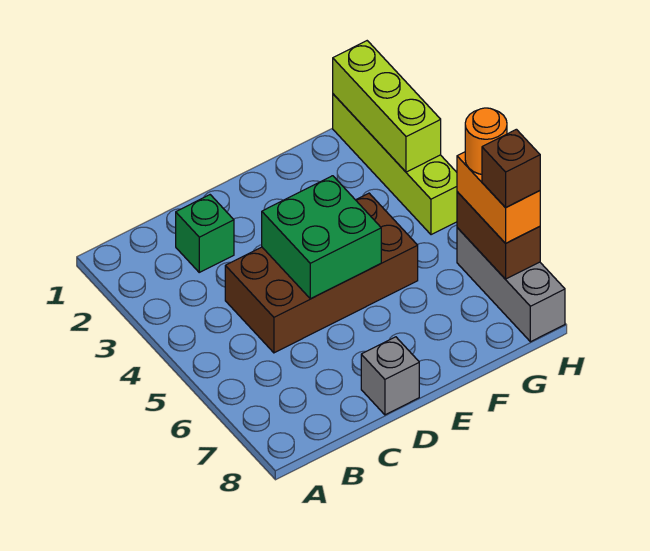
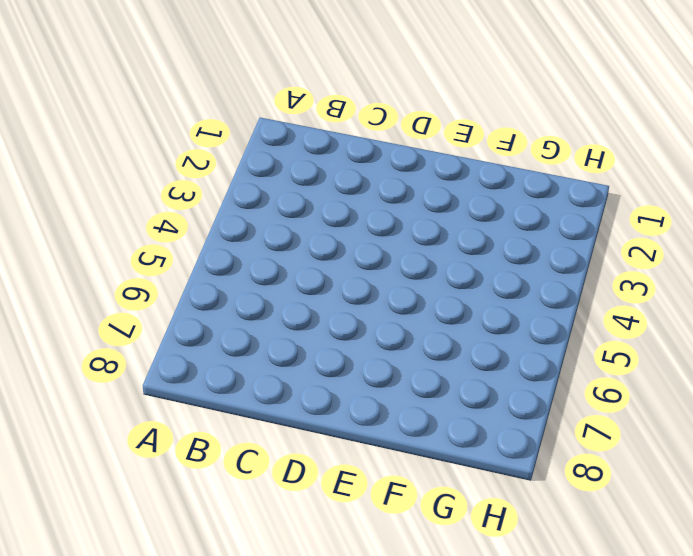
none -> green brick C2 level 1
none -> brown brick C4:F5 level 1

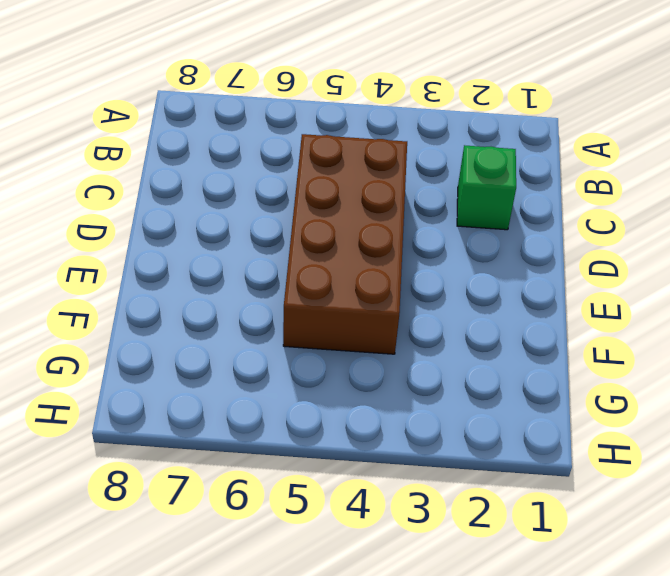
none -> grey brick D8 level 1
none -> lime brick H1:H4 level 1

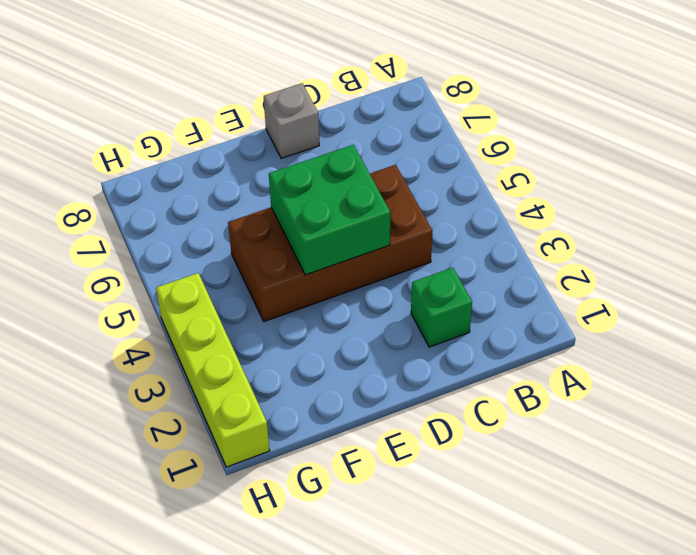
none -> grey brick H6:H8 level 1
none -> lime brick H1:H3 level 2

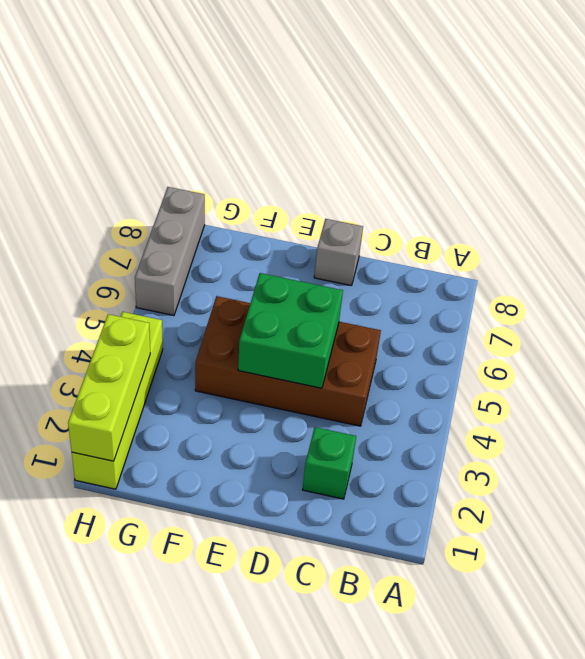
none -> brown brick H6:H7 level 2
none -> orange brick H6:H7 level 3

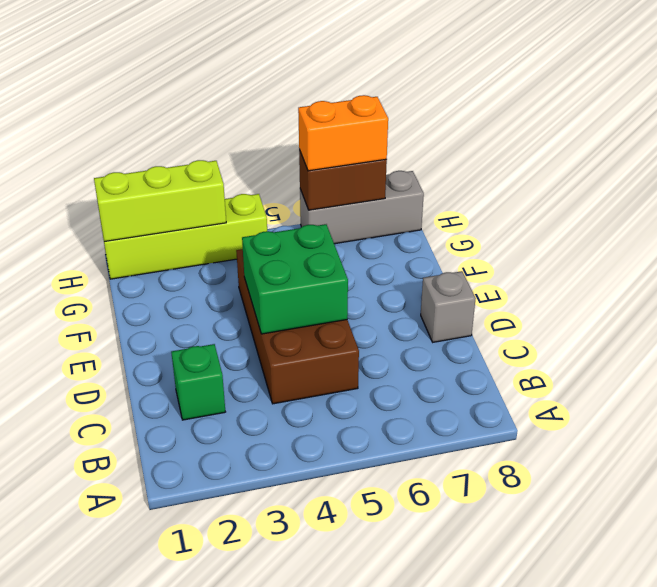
none -> orange round brick H6 level 4
none -> brown brick H7 level 4

